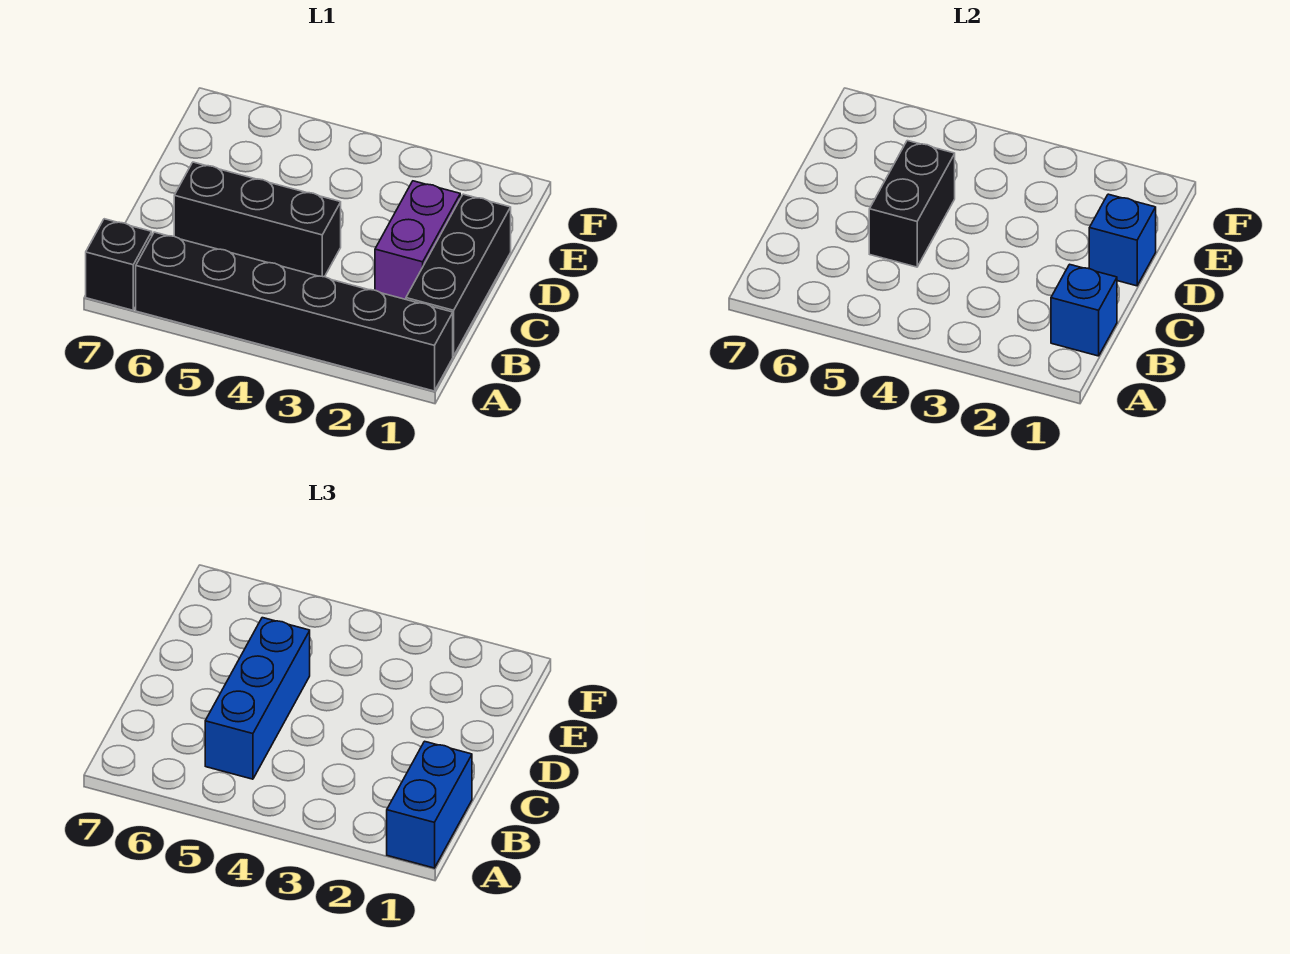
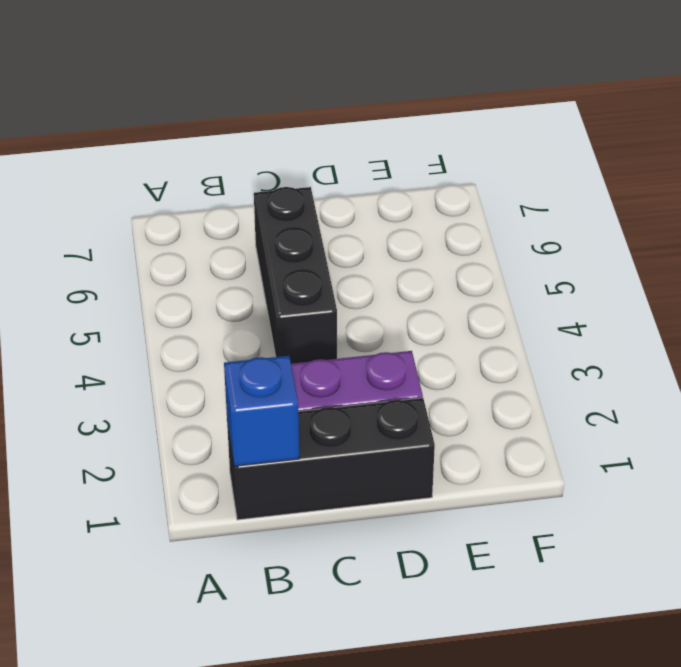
none -> black brick A1:A6 level 1
none -> black brick A7 level 1

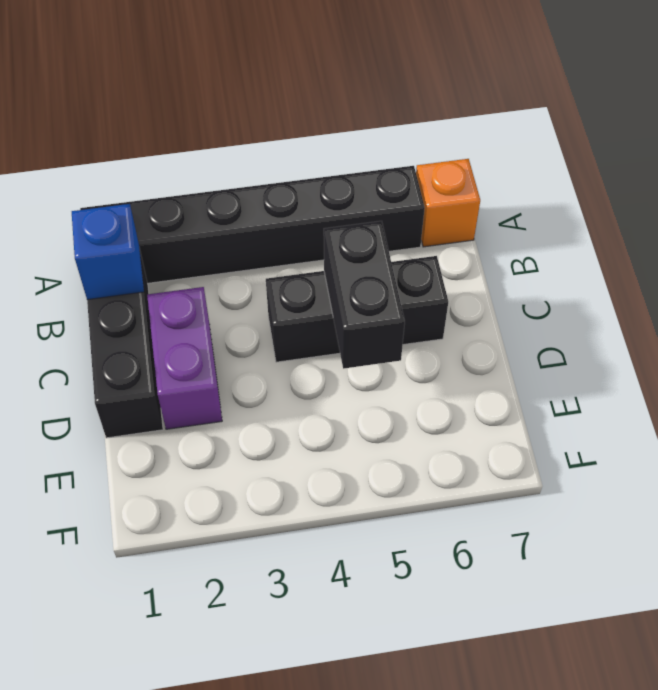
orange brick A7 level 1 -> black brick A7 level 1
none -> blue brick D1 level 2
none -> blue brick A1:B1 level 3

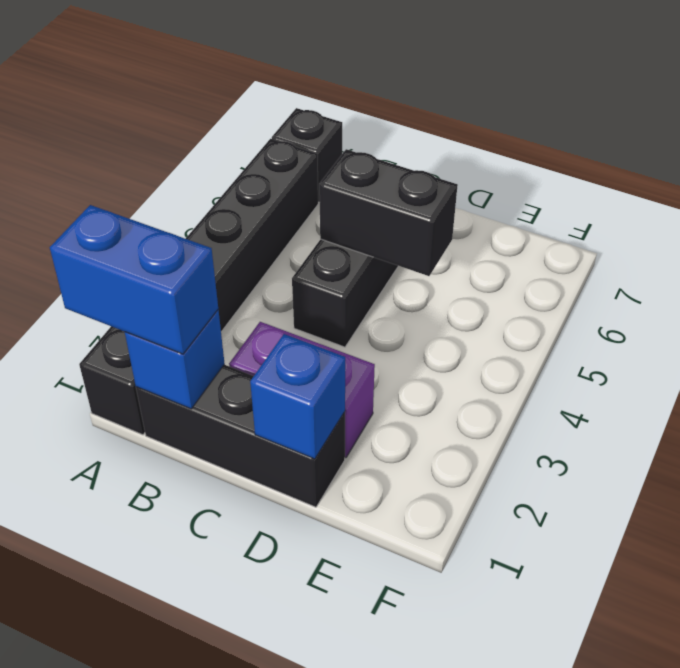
none -> blue brick B5:D5 level 3

